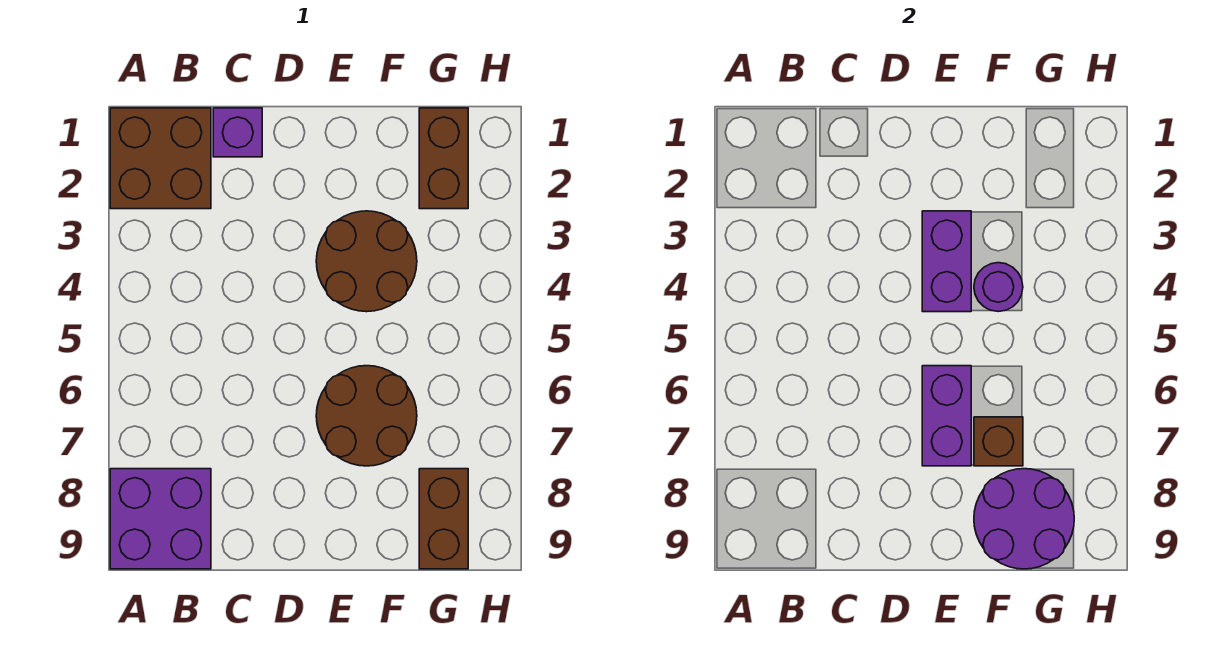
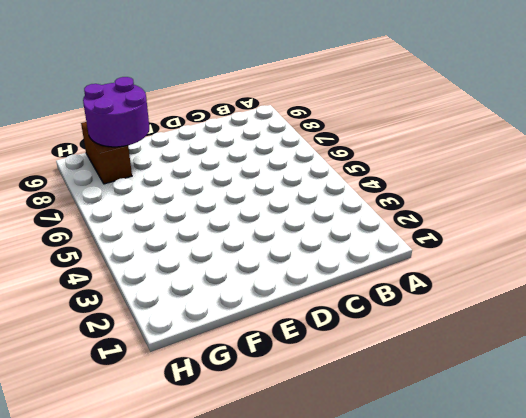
none -> brown brick A1:B2 level 1
none -> purple brick A8:B9 level 1
none -> purple brick C1 level 1

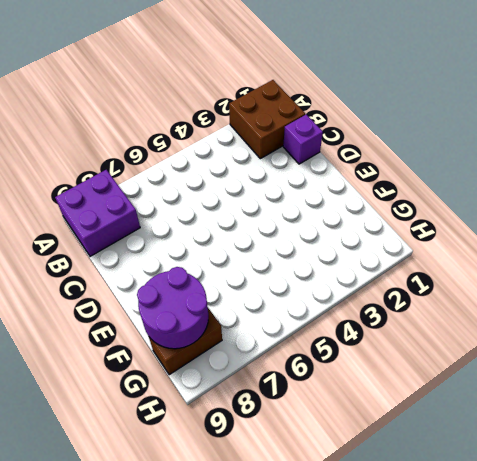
none -> brown round brick E3:F4 level 1
none -> brown round brick E6:F7 level 1
none -> brown brick G1:G2 level 1

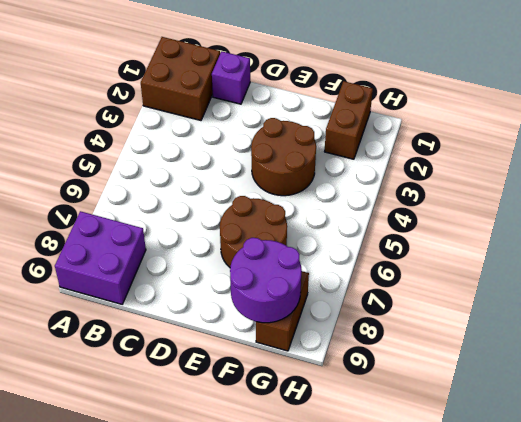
none -> purple brick E3:E4 level 2
none -> purple brick E6:E7 level 2
none -> purple round brick F4 level 2

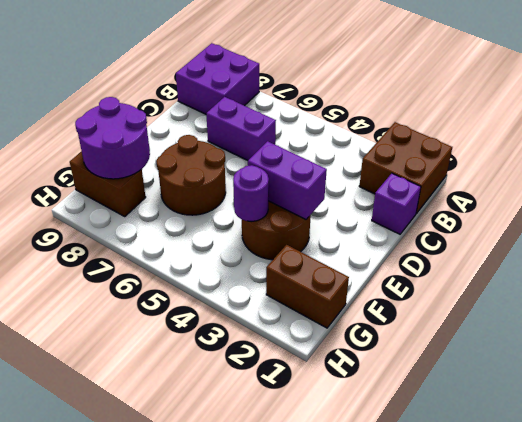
purple brick C6:C7 level 1 -> purple brick E6:E7 level 2
none -> brown brick F7 level 2

